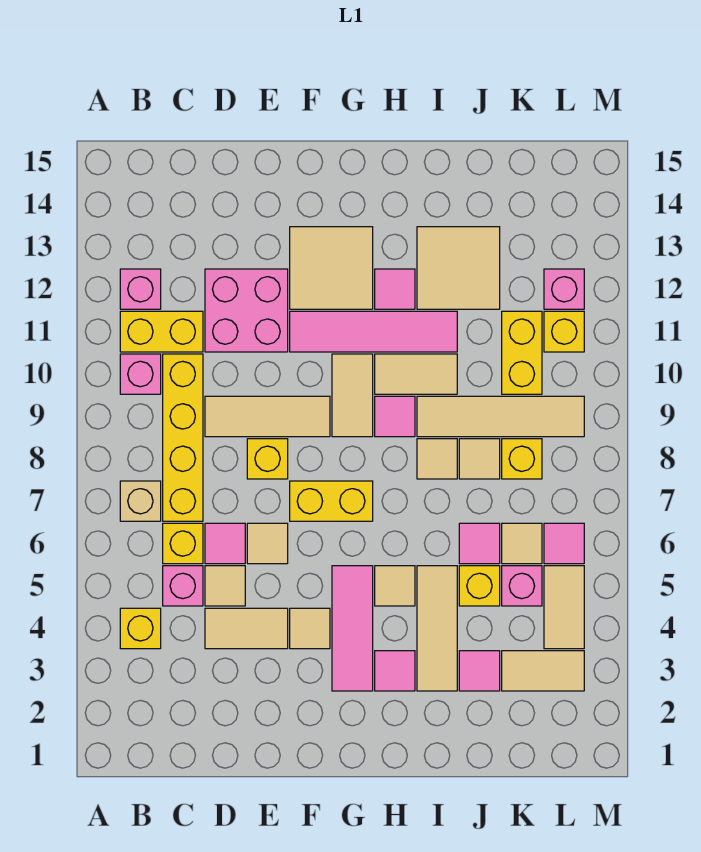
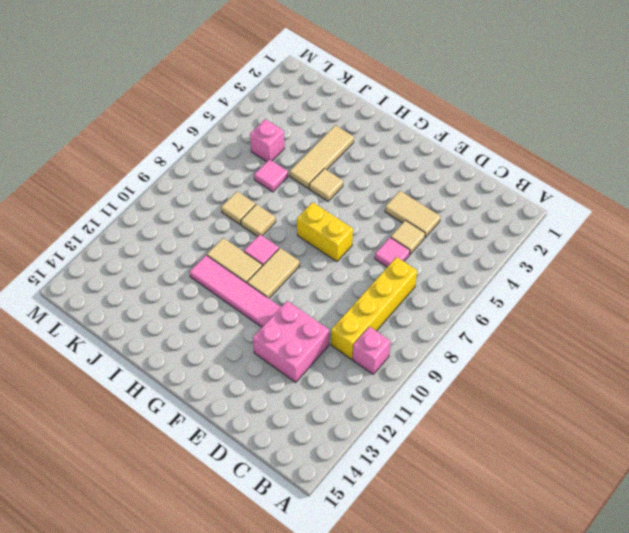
none -> yellow brick B4 level 1
none -> tan brick B7 level 1
none -> yellow brick B11:C11 level 1
none -> pink brick B12 level 1

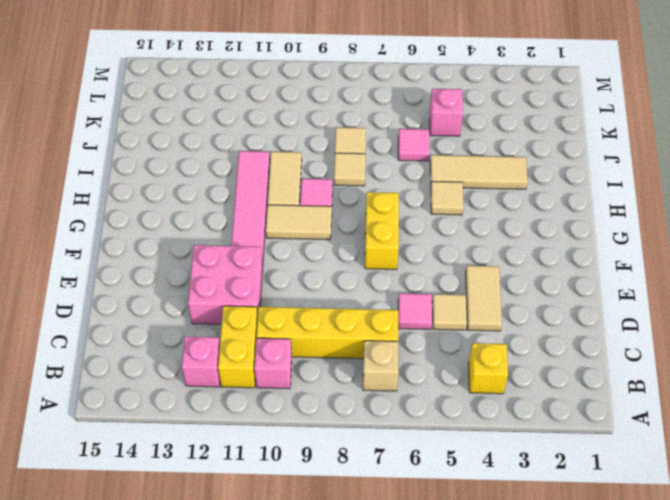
none -> pink brick C5 level 1
none -> yellow brick C6 level 1
none -> tan tile D9:F9 level 1
none -> tan tile E6 level 1

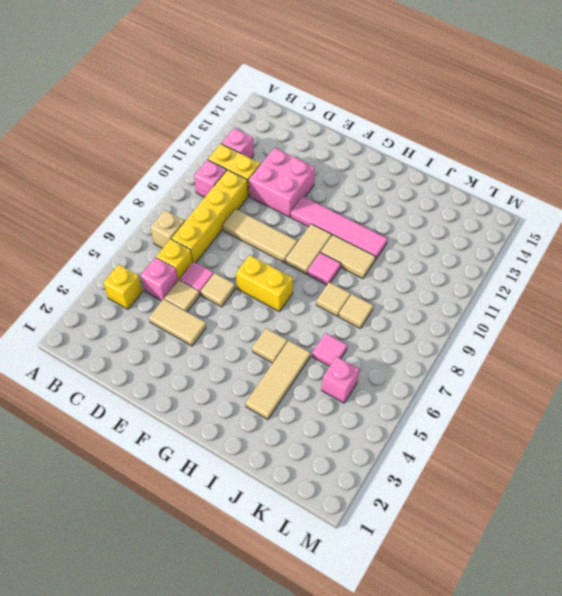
none -> yellow brick E8 level 1
none -> tan tile F4 level 1
none -> tan tile F12:G13 level 1
none -> pink tile G3:G5 level 1

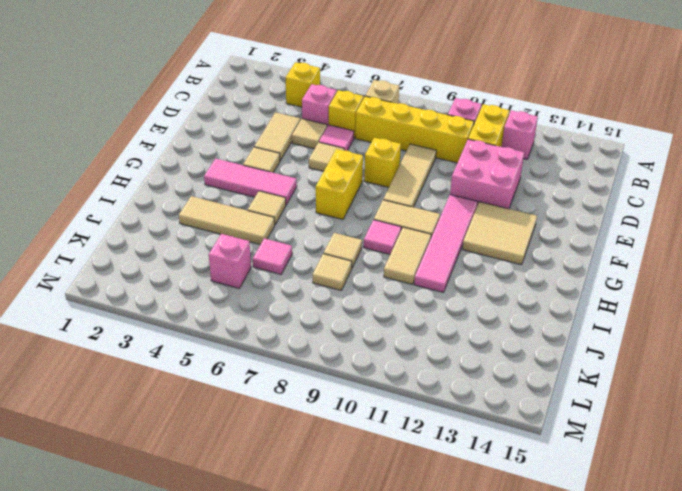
none -> pink tile H3 level 1
none -> pink tile H12 level 1
none -> tan tile I9:L9 level 1
none -> tan tile I12:J13 level 1

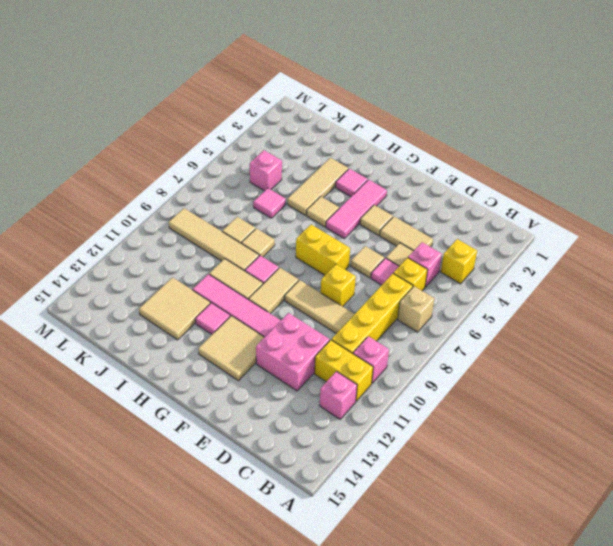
none -> pink tile J3 level 1
none -> yellow brick J5 level 1
none -> tan tile K3:L3 level 1
none -> tan tile K6 level 1

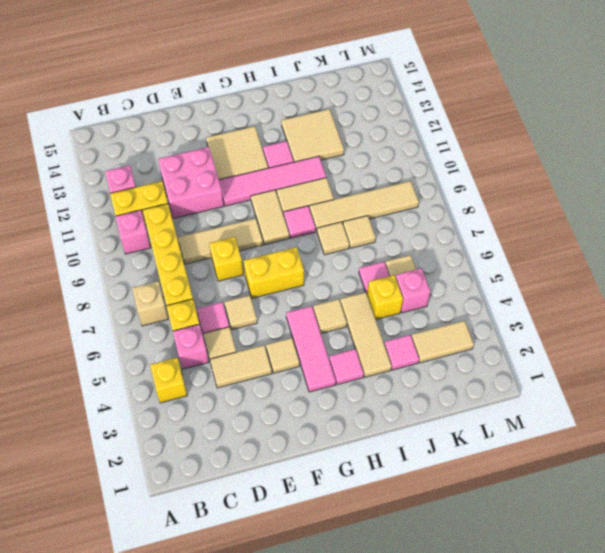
none -> yellow brick K8 level 1
none -> yellow brick K10:K11 level 1
none -> tan tile L4:L5 level 1
none -> pink tile L6 level 1

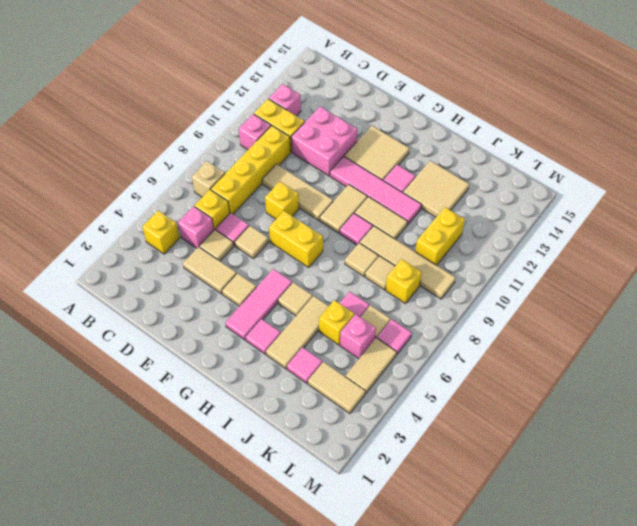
none -> yellow brick L11 level 1
none -> pink brick L12 level 1

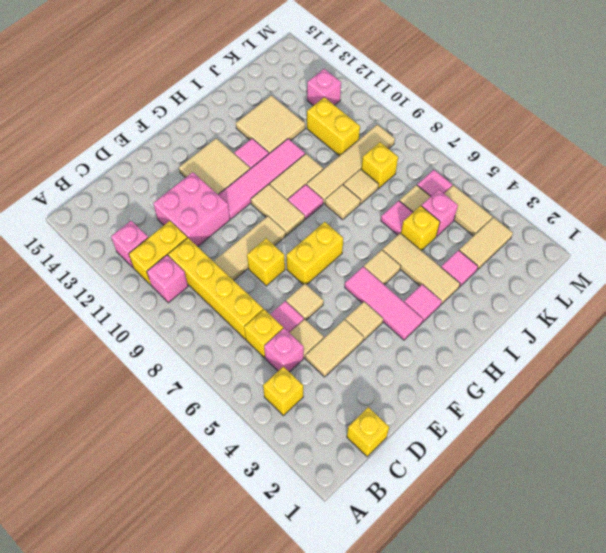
yellow brick C1 level 1 -> yellow brick L11 level 1
none -> tan brick B7 level 1

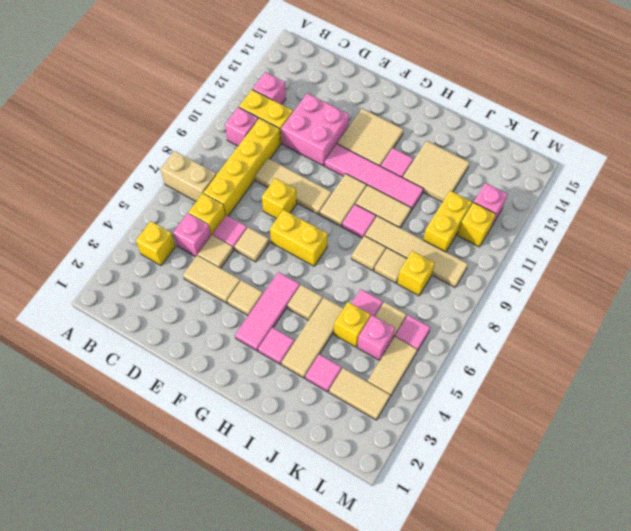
tan brick A7:B7 level 1 -> tan brick B7 level 1

